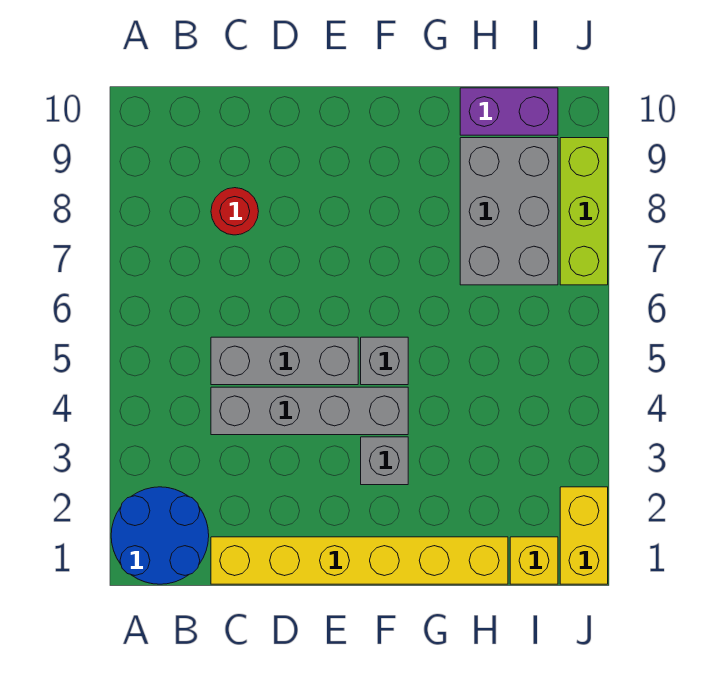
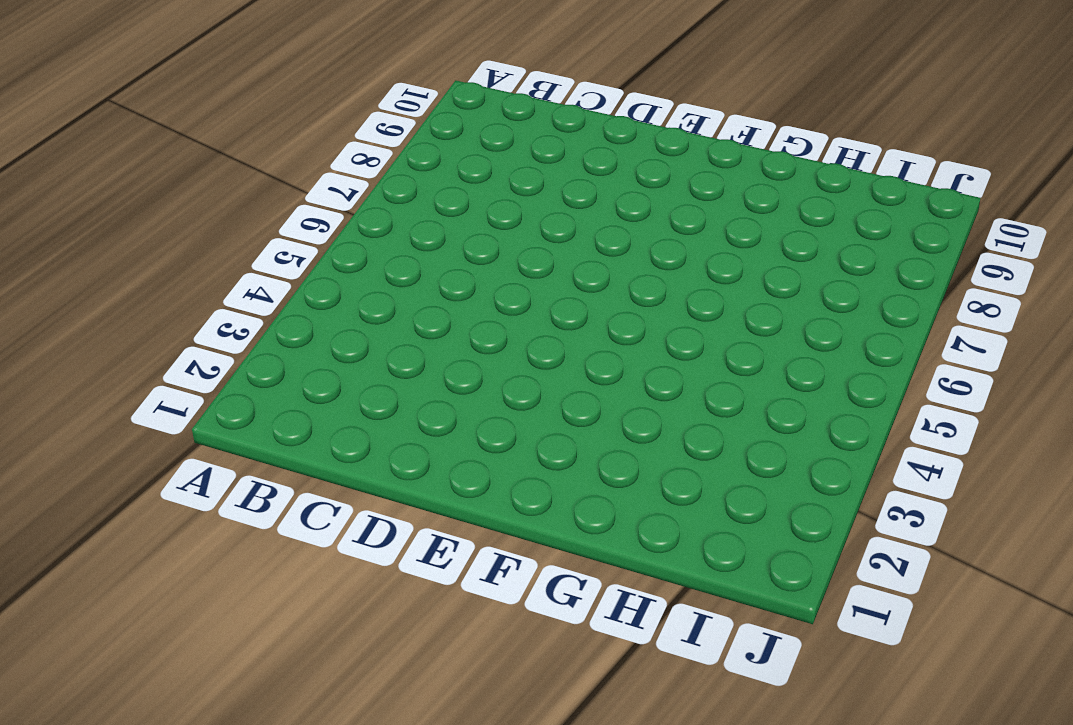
none -> blue round brick A1:B2 level 1
none -> yellow brick C1:H1 level 1
none -> grey brick C4:F4 level 1

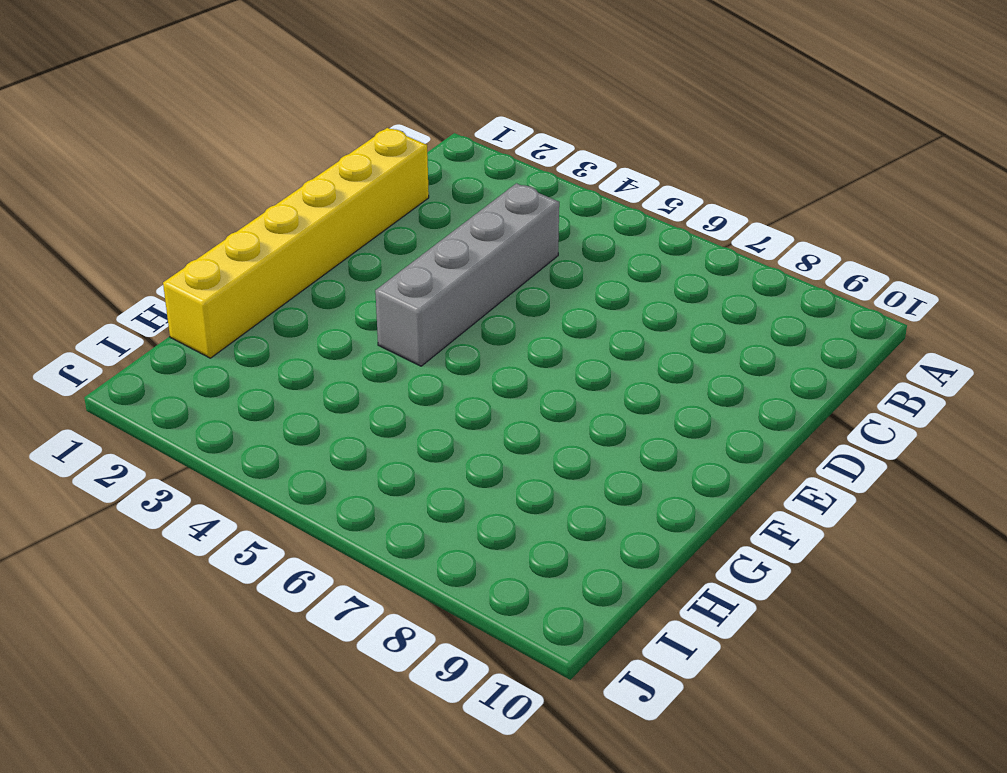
none -> blue round brick A1:B2 level 1
none -> grey brick C5:E5 level 1
none -> red round brick C8 level 1

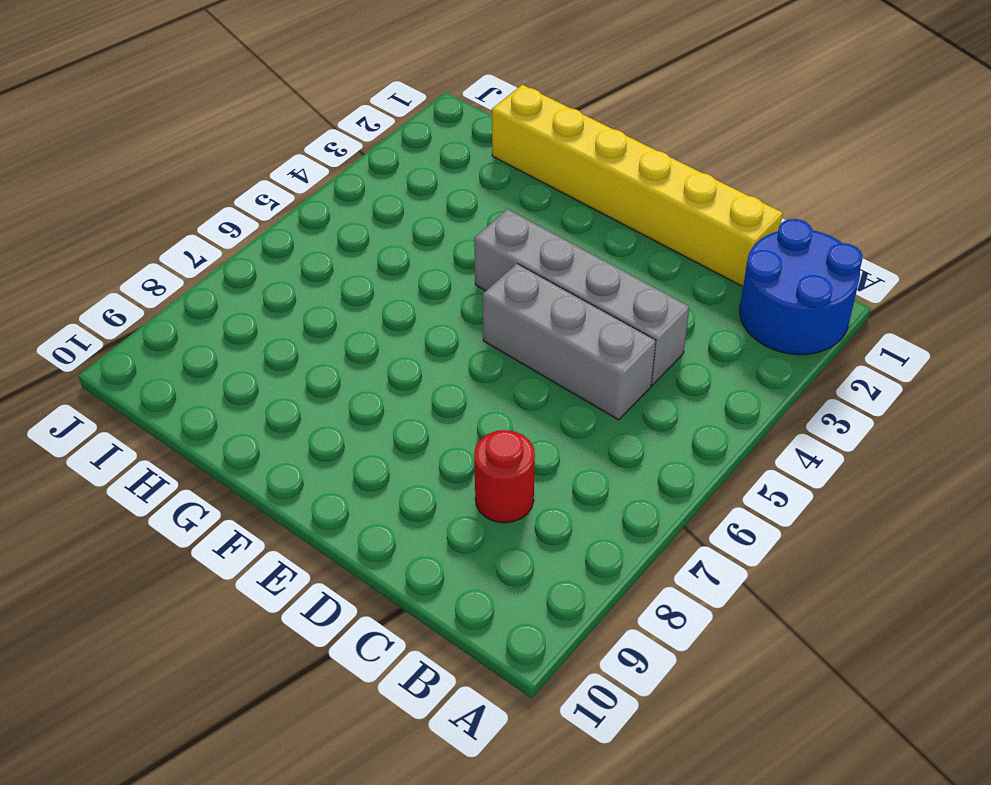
none -> grey brick F3 level 1
none -> grey brick F5 level 1
none -> grey brick H7:I9 level 1

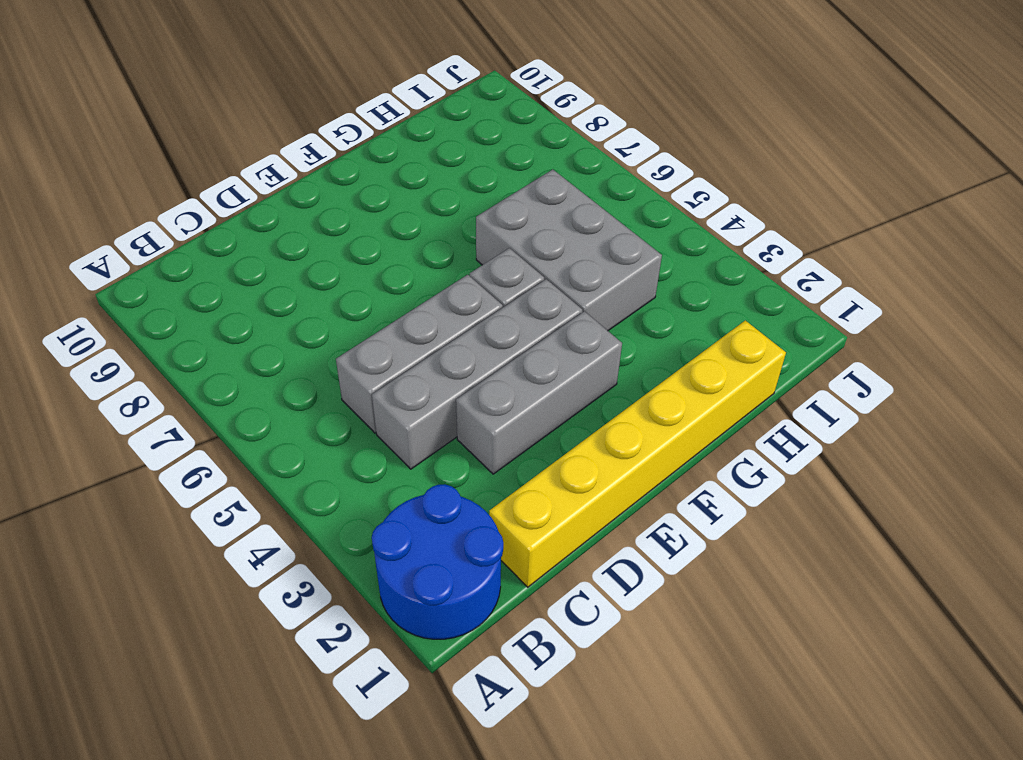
grey brick D3:F3 level 1 -> grey brick F3 level 1
grey brick G4:H6 level 1 -> grey brick H7:I9 level 1
none -> red round brick C8 level 1
none -> purple brick H10:I10 level 1
none -> yellow brick I1 level 1

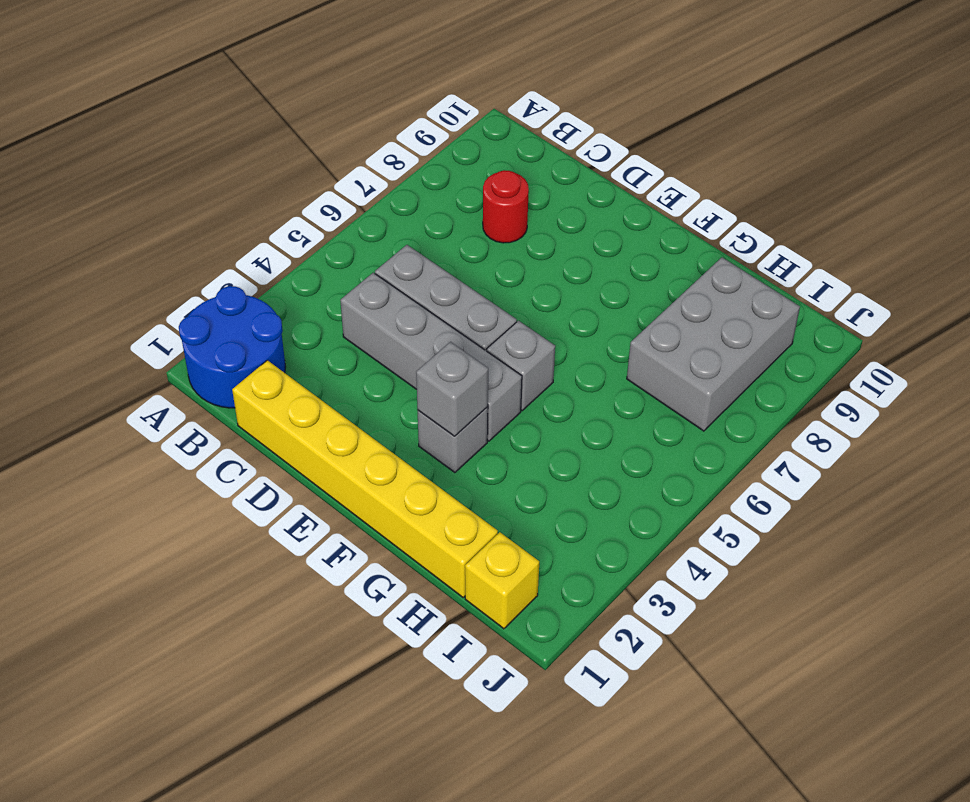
grey brick F3 level 2 -> none
none -> purple brick H10:I10 level 1
none -> yellow brick J1:J2 level 1
none -> lime brick J7:J9 level 1

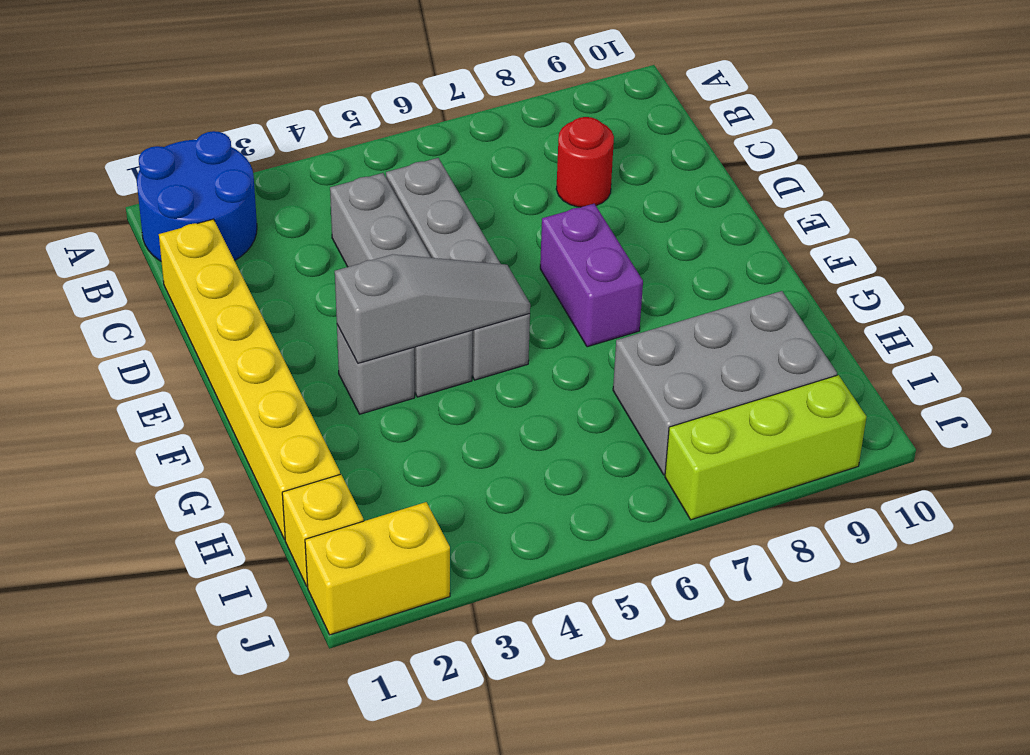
purple brick E7:F7 level 1 -> purple brick H10:I10 level 1
grey slope F3:F5 level 2 top 3 -> none

